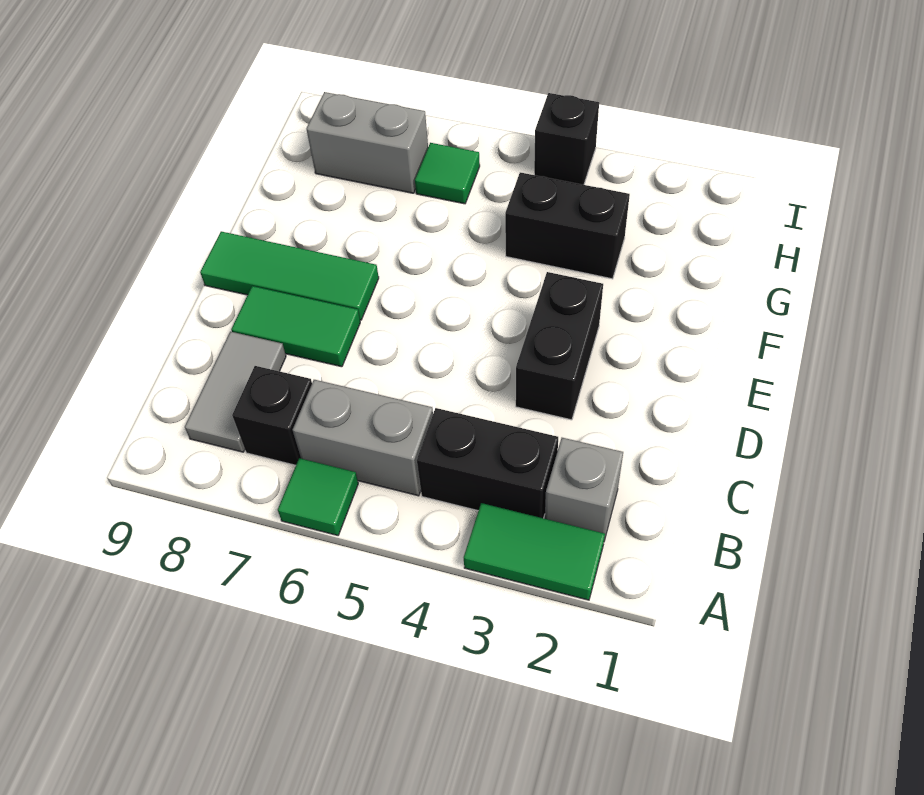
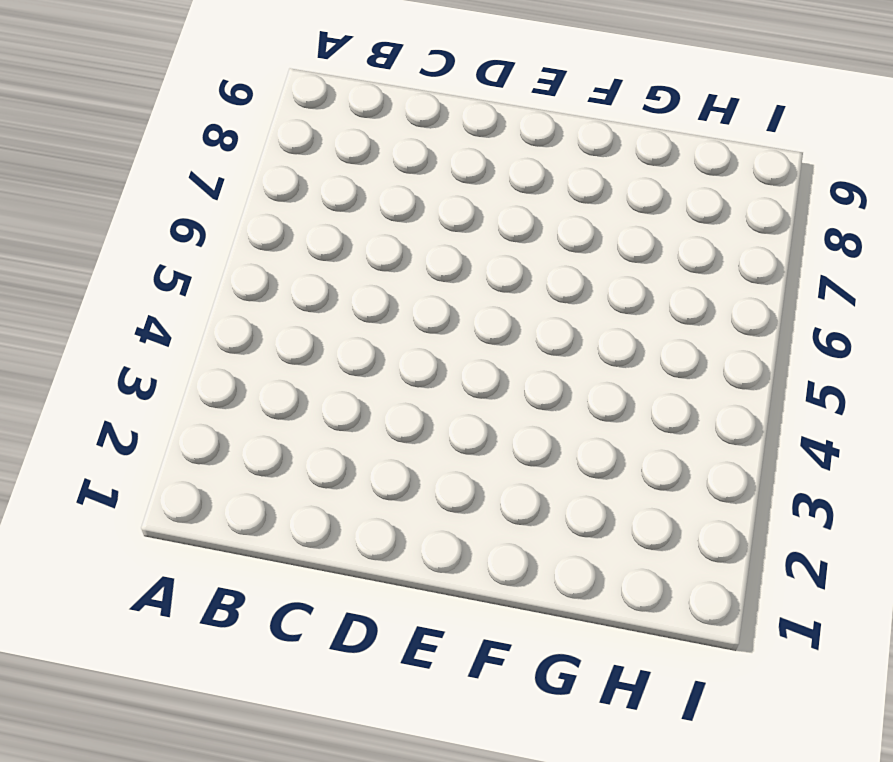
none -> green tile A2:A3 level 1
none -> green tile A6 level 1
none -> grey brick B2 level 1

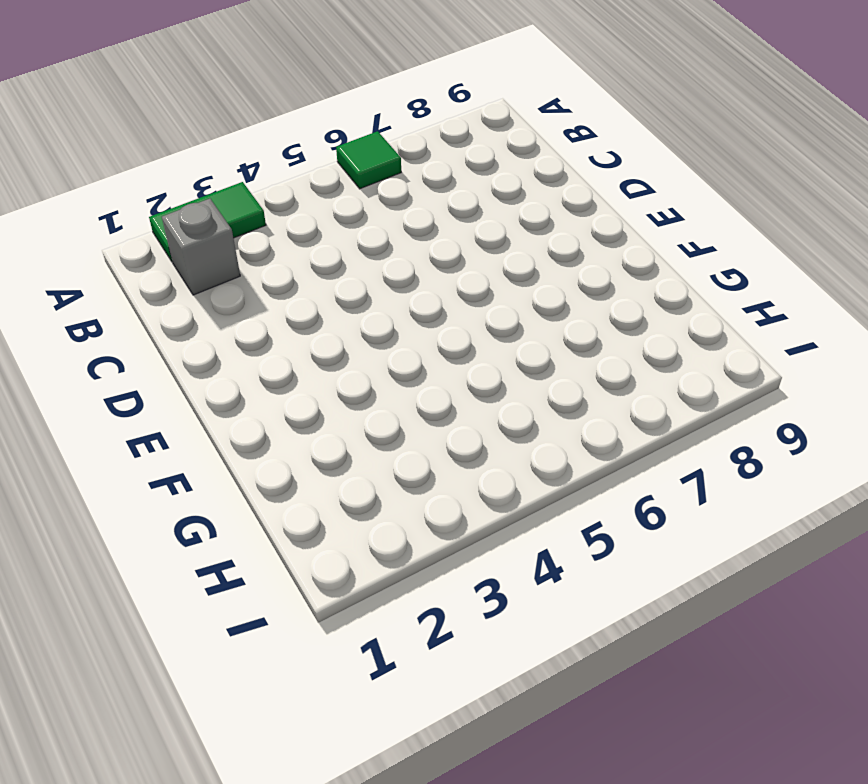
none -> black brick B3:B4 level 1
none -> grey brick B5:B6 level 1
none -> black brick B7 level 1

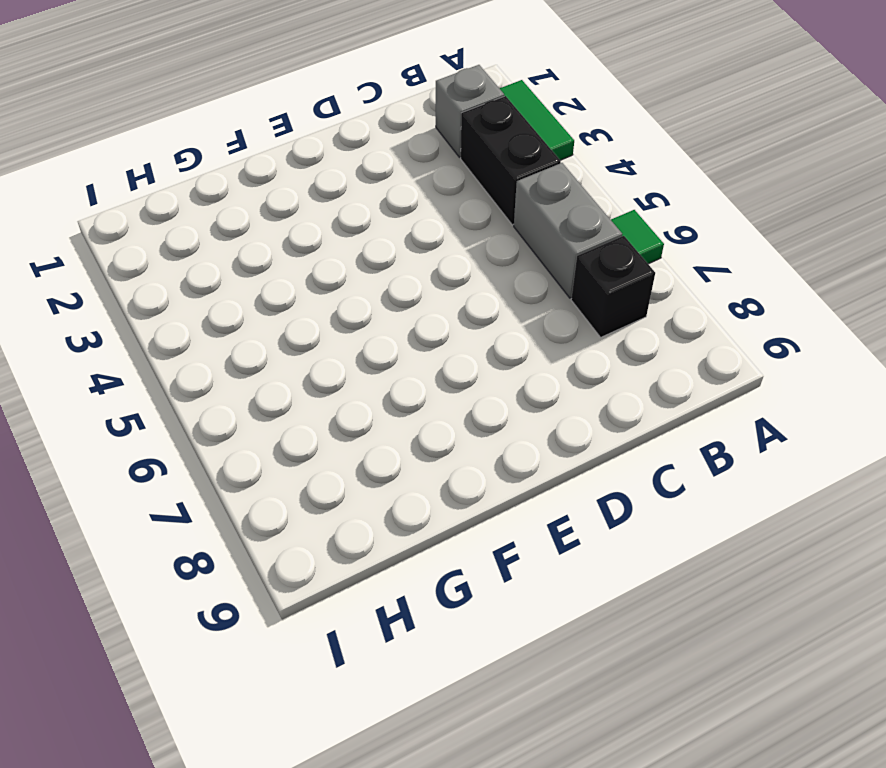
none -> grey tile B8:C8 level 1
none -> black brick D3:E3 level 1
none -> green tile D7:D8 level 1

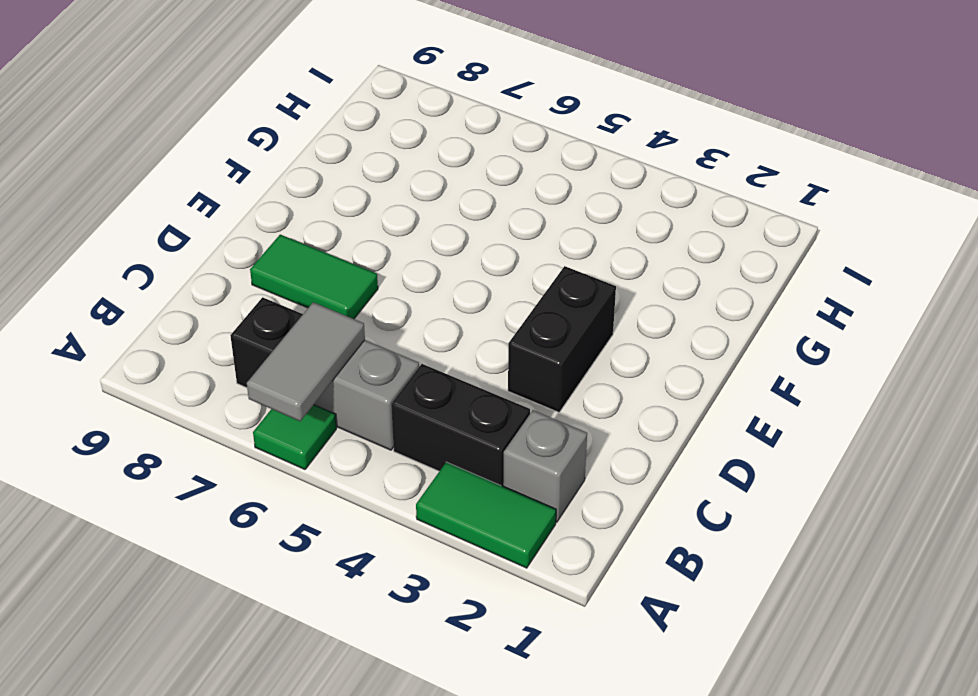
grey tile A6:B6 level 2 -> grey tile B8:C8 level 1
none -> green tile E7:E9 level 1
none -> black brick G3:G4 level 1
none -> green tile H6 level 1

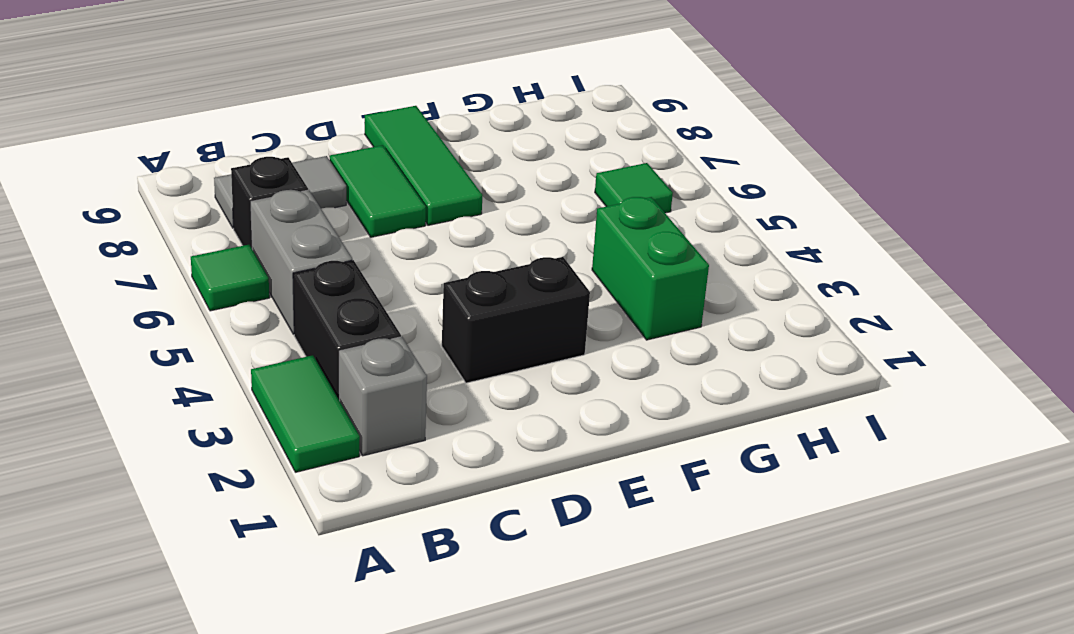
green brick G3:G4 level 1 -> black brick G3:G4 level 1
none -> grey brick H7:H8 level 1
none -> black brick I4 level 1

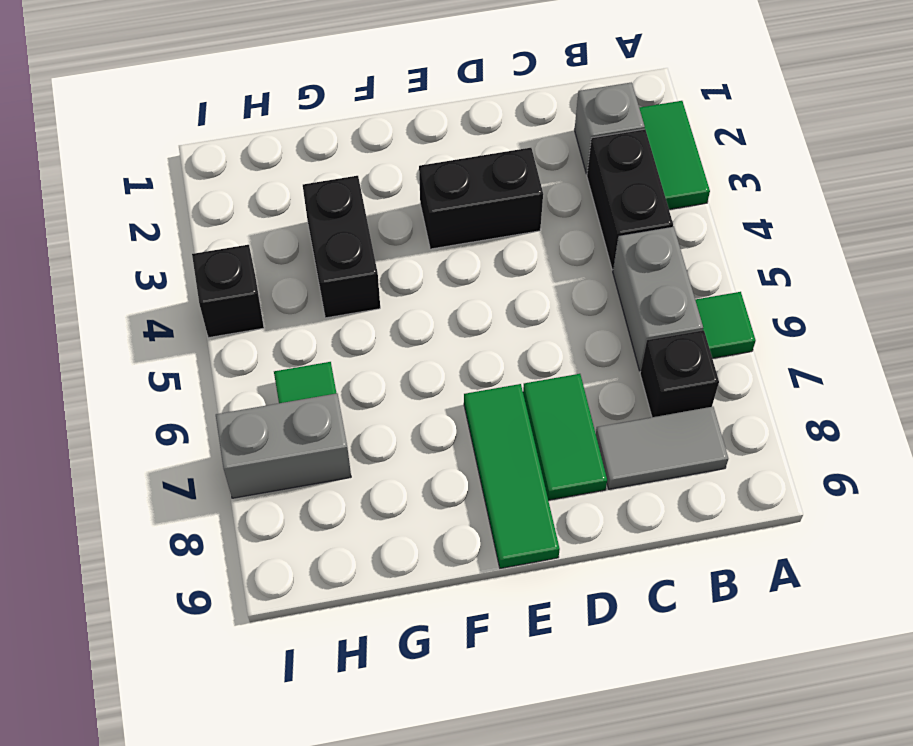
grey brick H7:I7 level 1 -> grey brick H7:H8 level 1

